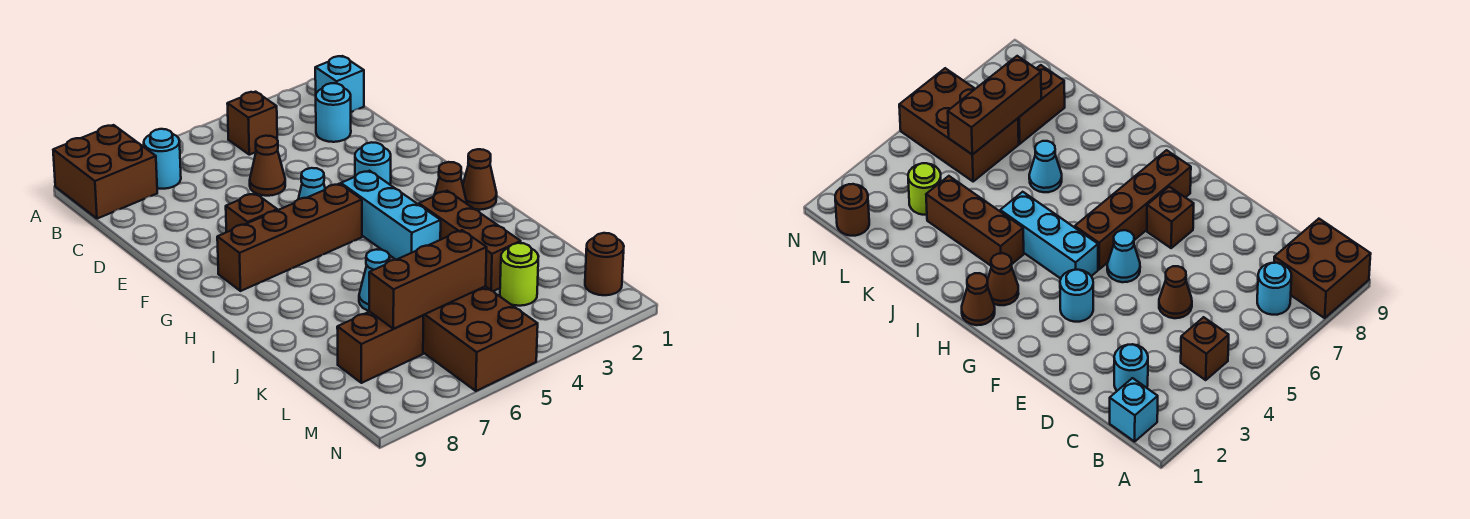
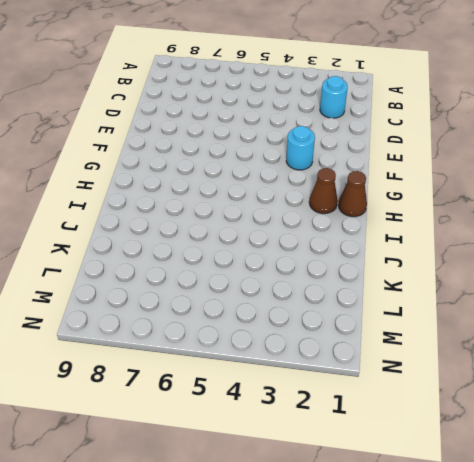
none -> brown brick A8:B9 level 1
none -> cyan brick B1 level 1
none -> brown brick B4 level 1

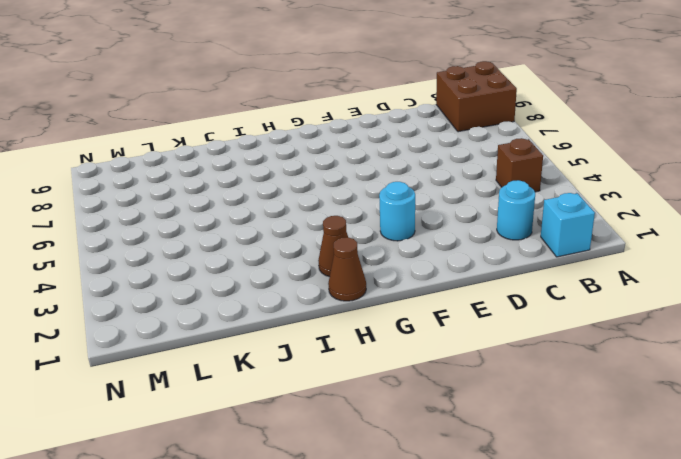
none -> cyan round brick B7 level 1
none -> brown cone D5 level 1
none -> cyan cone F5 level 1

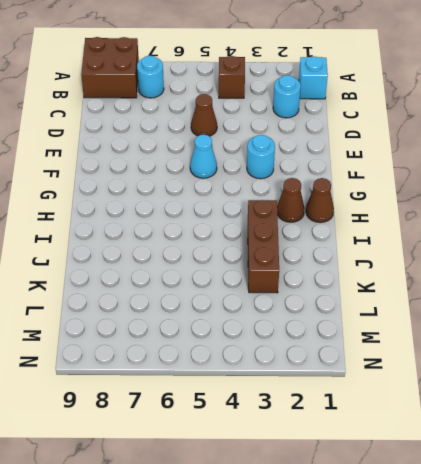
none -> brown brick F7 level 1
none -> cyan brick G4:I4 level 1
none -> brown brick G5:G8 level 1

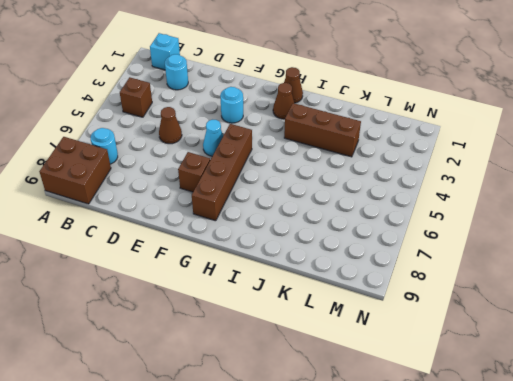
none -> cyan brick G4:I4 level 1
none -> cyan cone J6 level 1
none -> lime round brick L3 level 1

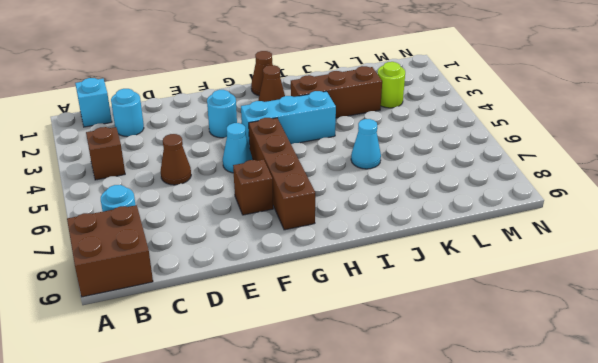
none -> brown brick L5:N6 level 1
none -> brown brick L7:L8 level 1
none -> brown round brick M1 level 1

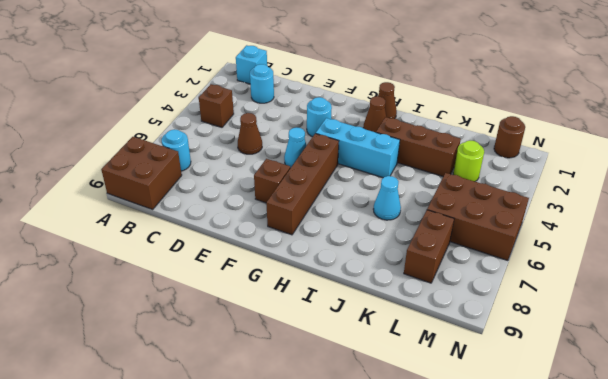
none -> brown brick L5:L7 level 2

